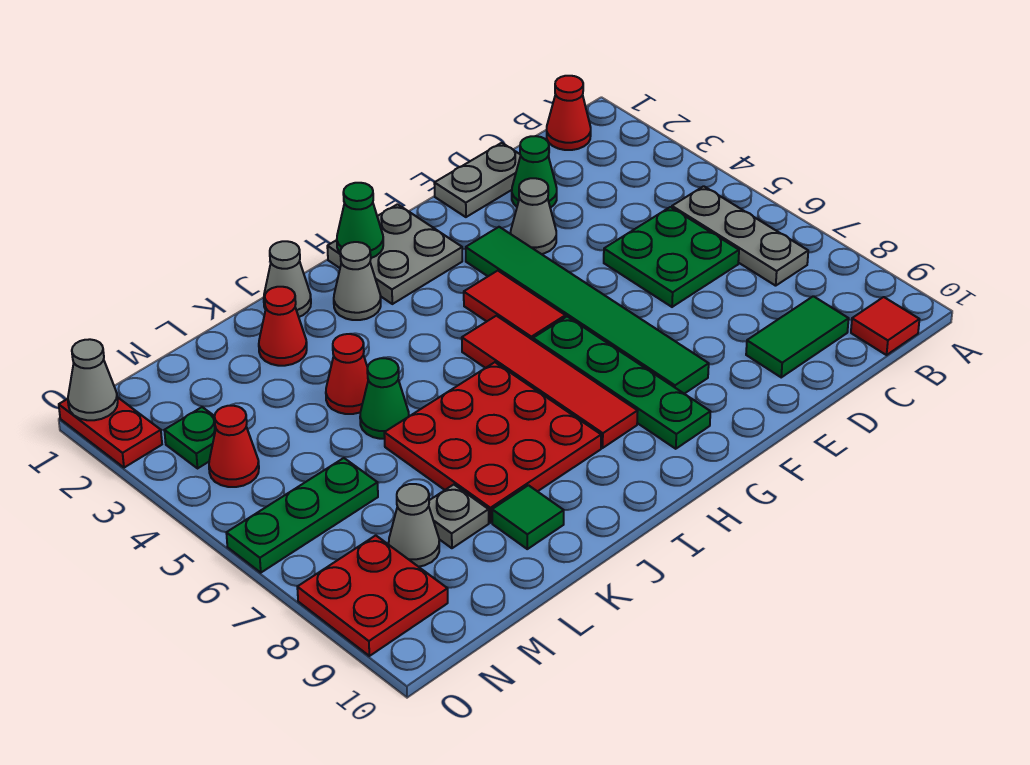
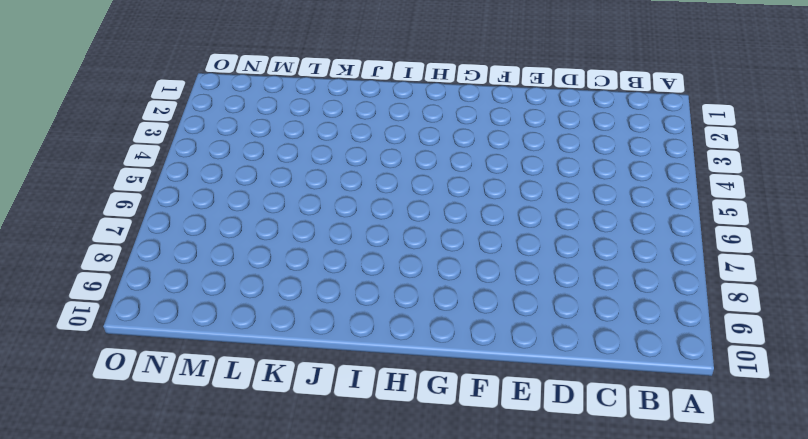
none -> red cone B1 level 1
none -> grey plate B5:B7 level 1
none -> red tile B10 level 1

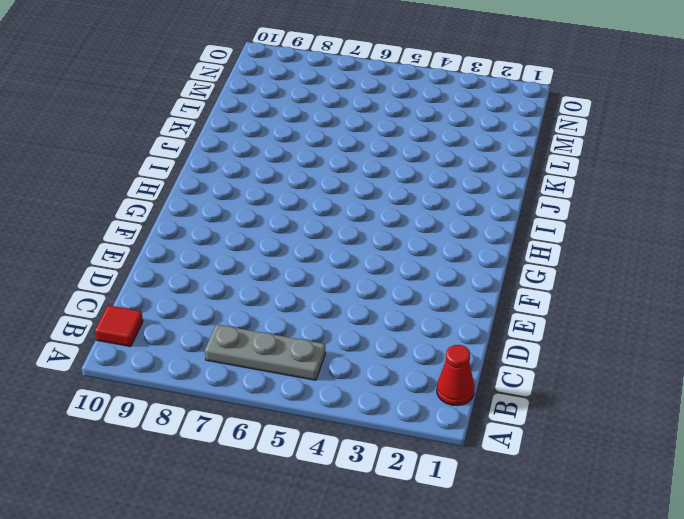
none -> green plate C5:D6 level 1
none -> green tile C9:D9 level 1
none -> grey plate D1:E1 level 1

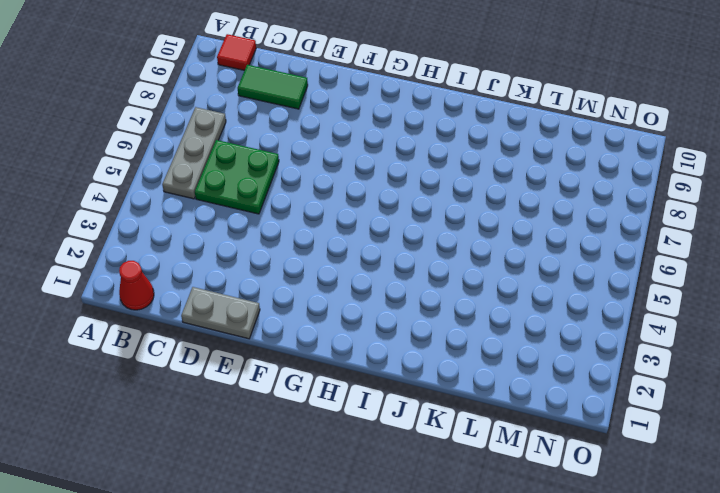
none -> green cone D2 level 1
none -> grey cone E3 level 1
none -> green tile F3:F8 level 1

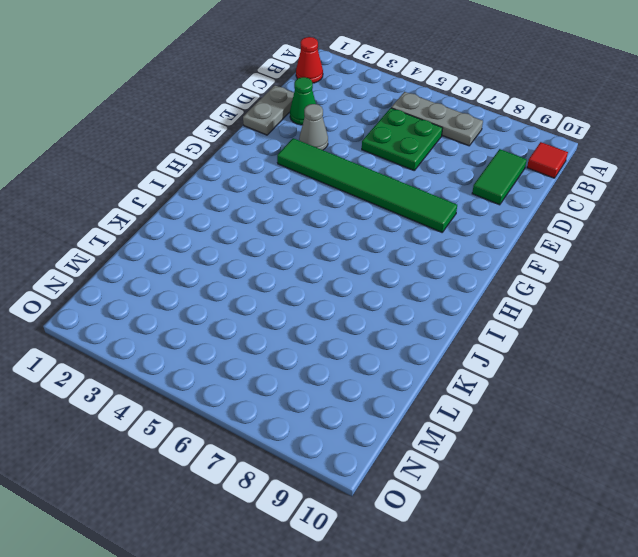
none -> grey plate G1:H2 level 1
none -> red tile G4:G5 level 1
none -> green plate G6:G9 level 1

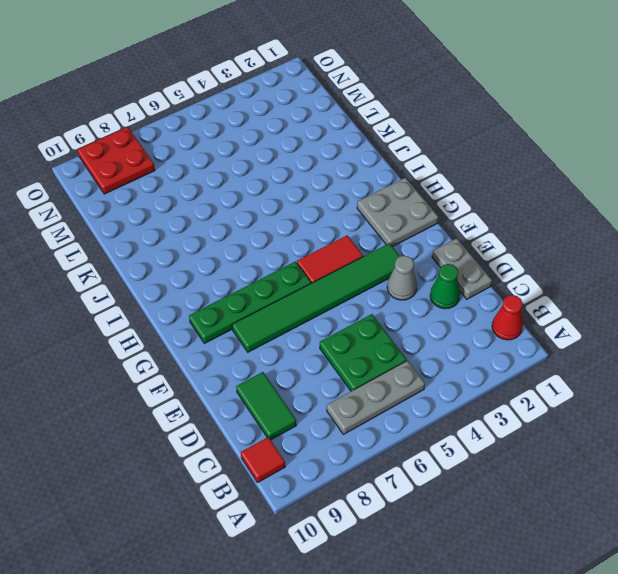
none -> red tile H5:H8 level 1
none -> grey cone I2 level 1
none -> red plate I6:K8 level 1

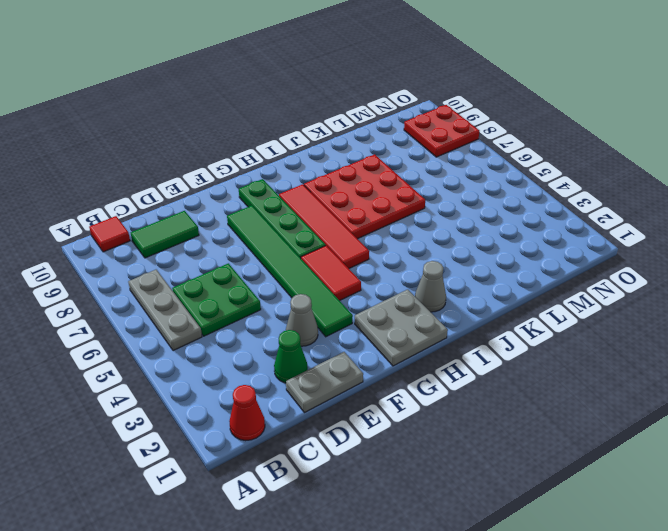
none -> grey cone J1 level 1
none -> red cone K2 level 1
none -> red cone K4 level 1

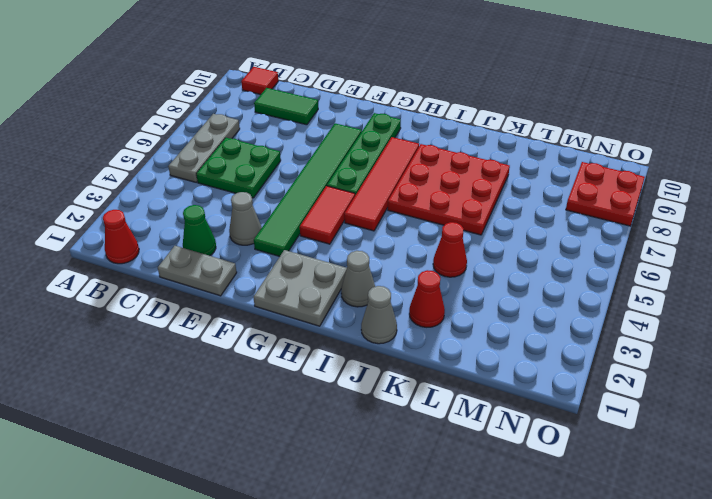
none -> green cone K5 level 1
none -> green tile K9 level 1
none -> grey plate L8 level 1

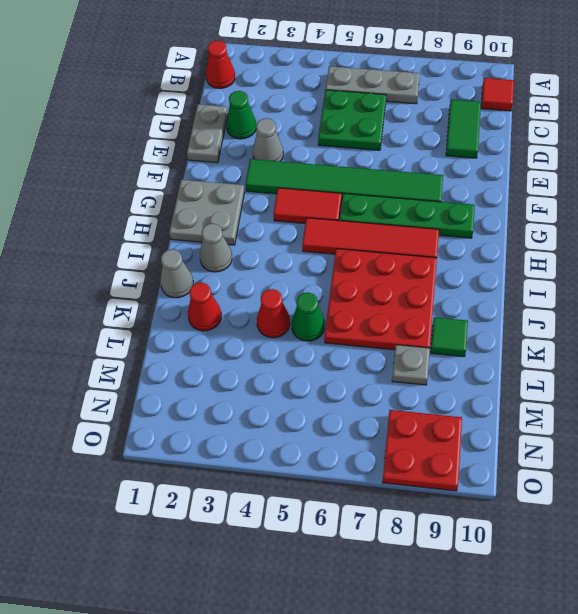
none -> green plate M6:O6 level 1
none -> grey cone M8 level 1
none -> green plate N3 level 1

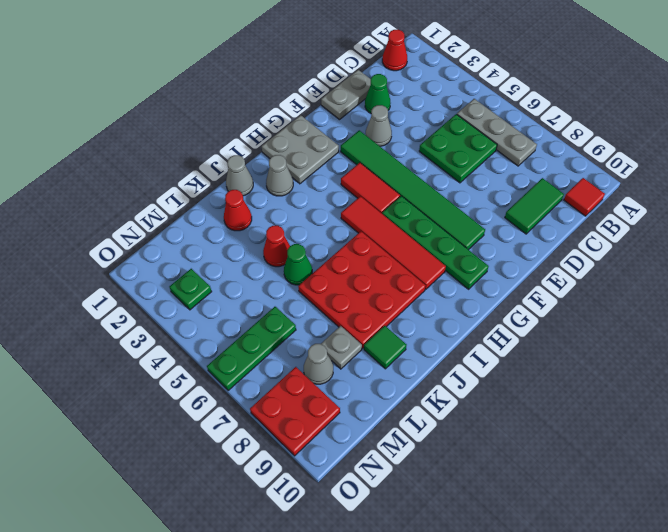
none -> red cone N4 level 1
none -> red plate O1:O2 level 1
none -> green cone H1 level 2

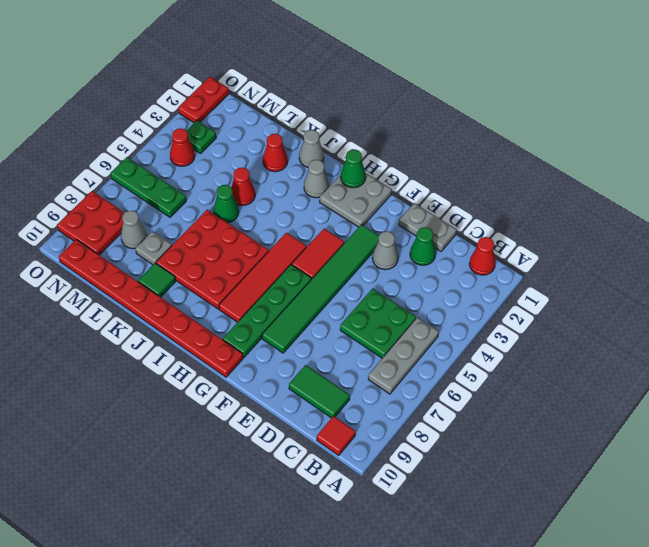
red plate G10:N10 level 1 -> none
none -> grey cone O1 level 2

